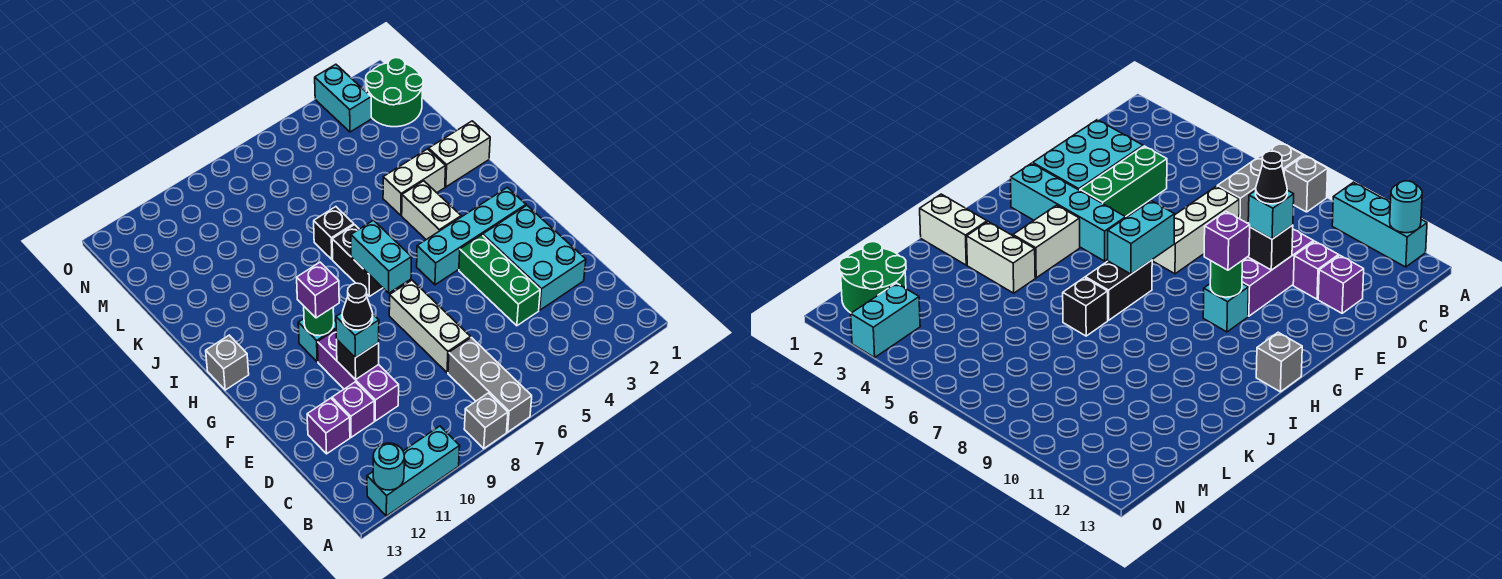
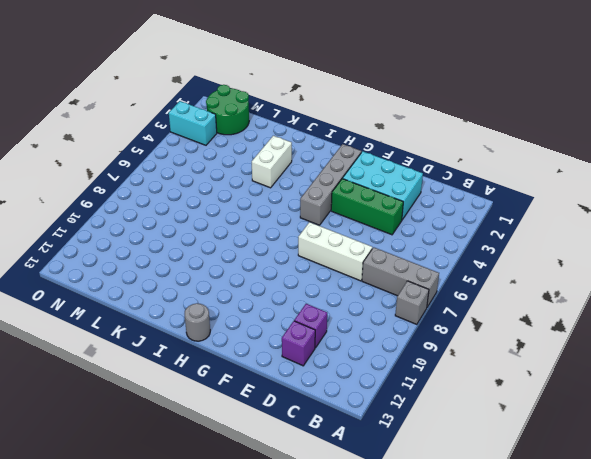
grey brick G2:G5 level 1 -> cyan brick G2:G5 level 1
grey round brick H13 level 1 -> grey brick H13 level 1
none -> cyan brick A10:A12 level 1
none -> purple brick D10:F10 level 1
none -> cyan brick G10 level 1

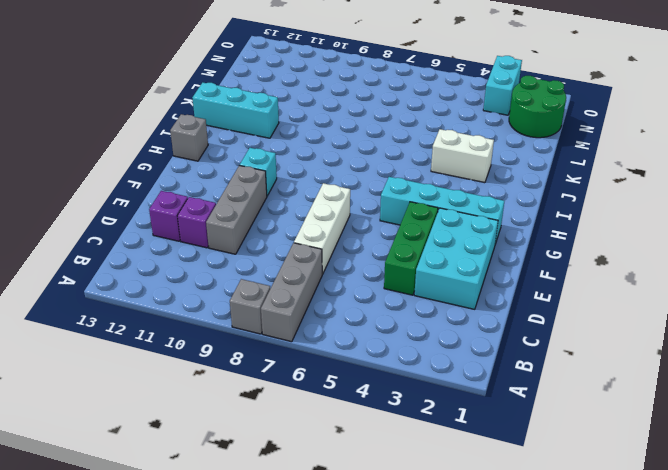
grey brick D10:F10 level 1 -> purple brick D10:F10 level 1
cyan brick J11:J13 level 1 -> cyan brick A10:A12 level 1
none -> white brick H4:I4 level 1
none -> black brick H7:I7 level 1
none -> white brick J1:J2 level 1

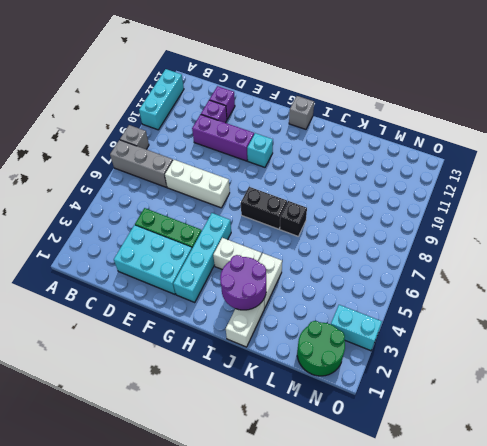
purple round brick I2:J3 level 2 -> none
none -> cyan round brick A12 level 2
none -> black brick E10 level 2
none -> cyan brick G7:H7 level 2

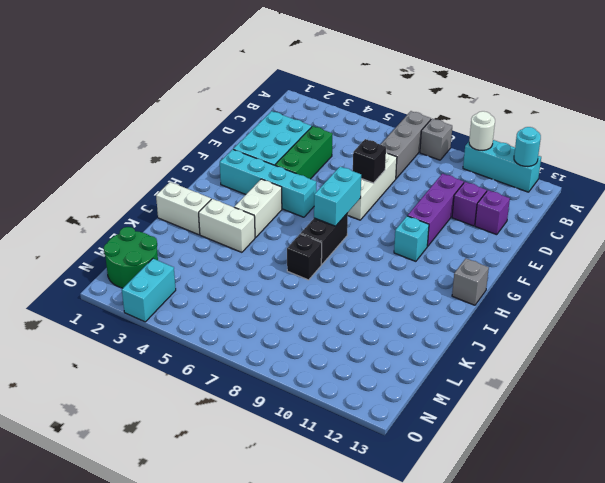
white round brick A10 level 2 -> none
black brick E7 level 2 -> black brick E10 level 2
none -> green round brick G10 level 2
none -> cyan brick E10 level 3
none -> purple brick G10 level 3

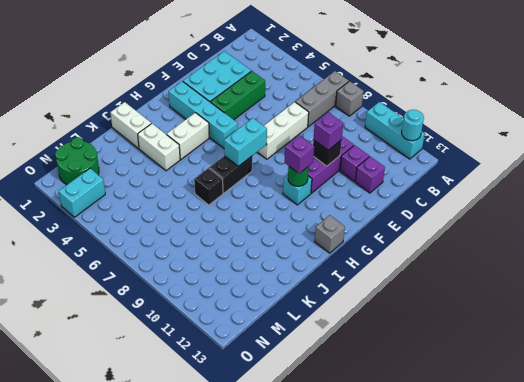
purple brick E10 level 3 -> cyan brick E10 level 3
none -> black cone E10 level 4

